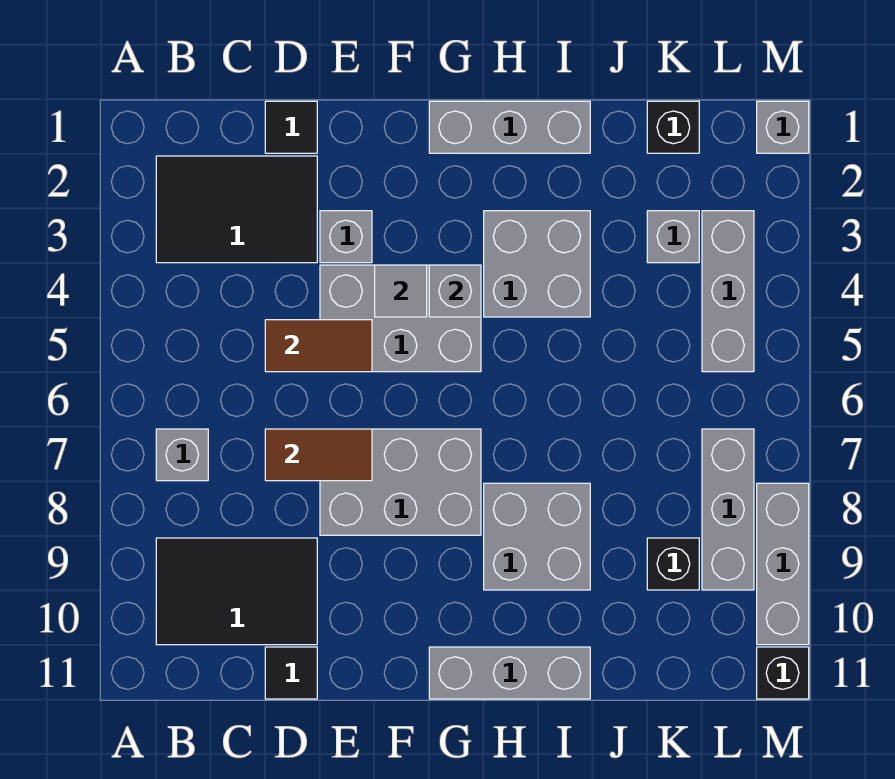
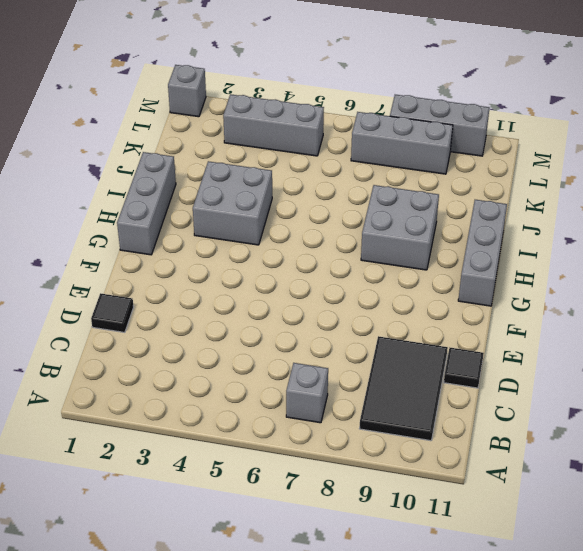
none -> black tile B2:D3 level 1
none -> grey brick E3 level 1
none -> grey brick E4:G5 level 1

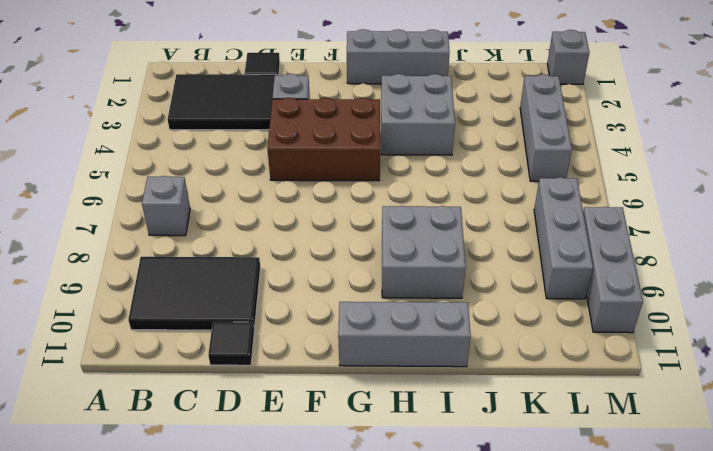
brown brick E4:G5 level 1 -> grey brick E4:G5 level 1
none -> grey brick E7:G8 level 1
none -> black brick K1 level 1
none -> grey brick K3 level 1

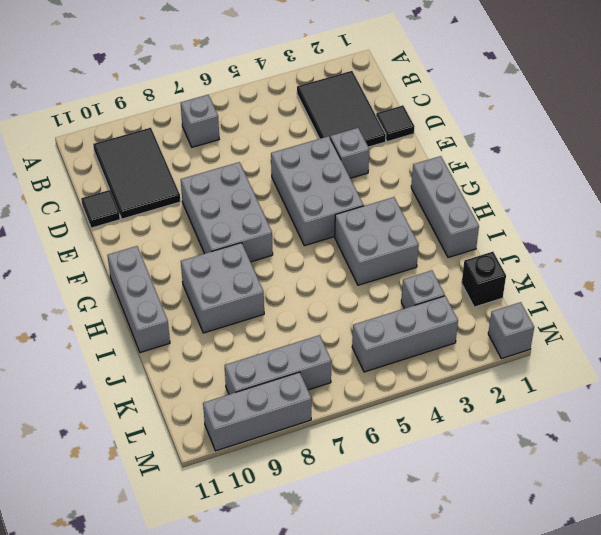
none -> black brick K9 level 1
none -> black brick M11 level 1
none -> brown tile D5:E5 level 2

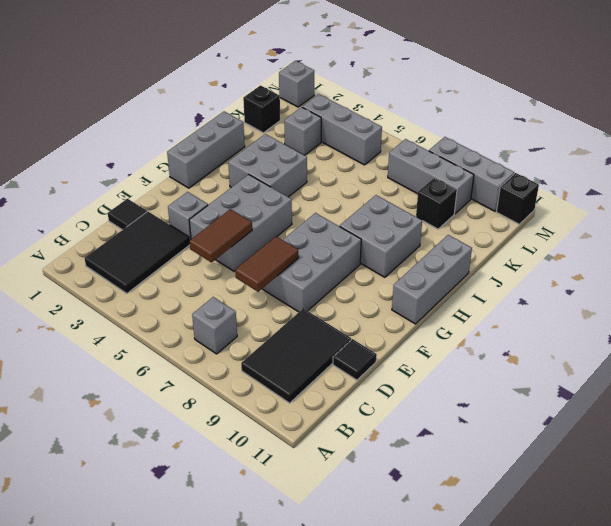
none -> grey tile F4 level 2
none -> grey brick G4 level 2

